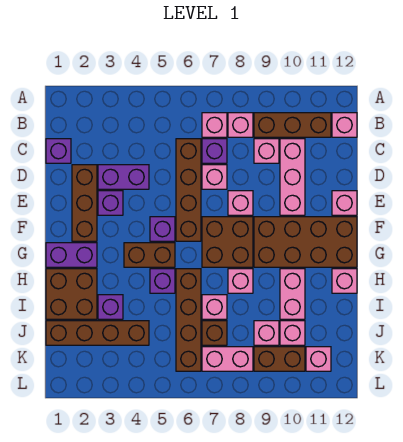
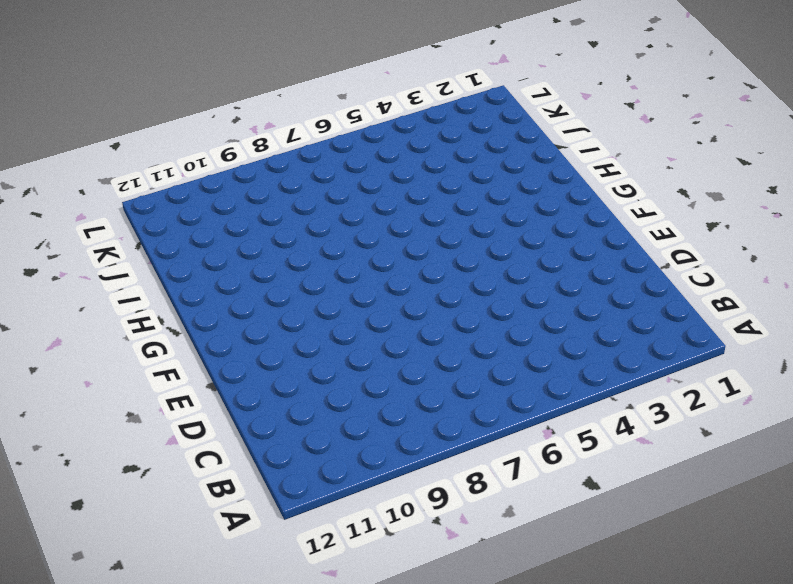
none -> pink brick B7 level 1
none -> pink brick B8 level 1
none -> brown brick B9:B11 level 1
none -> pink brick B12 level 1

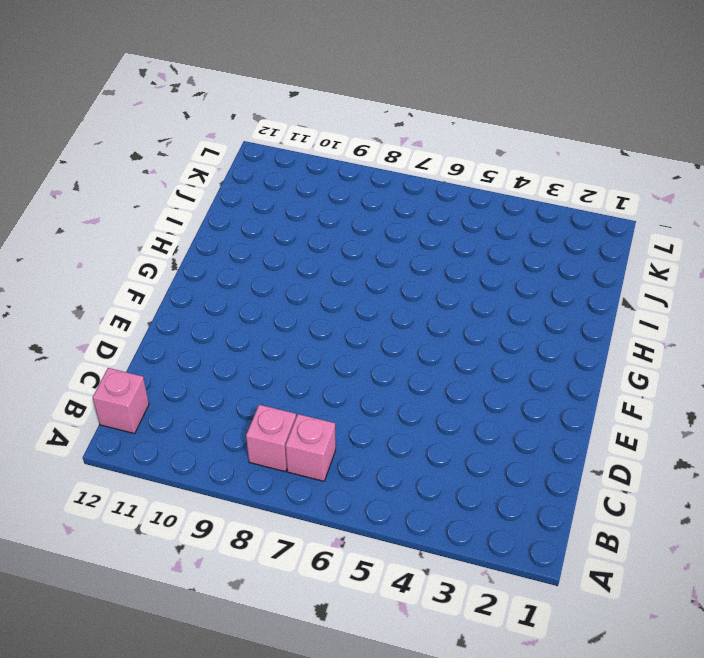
none -> brown brick B9:B11 level 1
none -> purple brick C1 level 1
none -> brown brick C6:F6 level 1
none -> purple brick C7 level 1

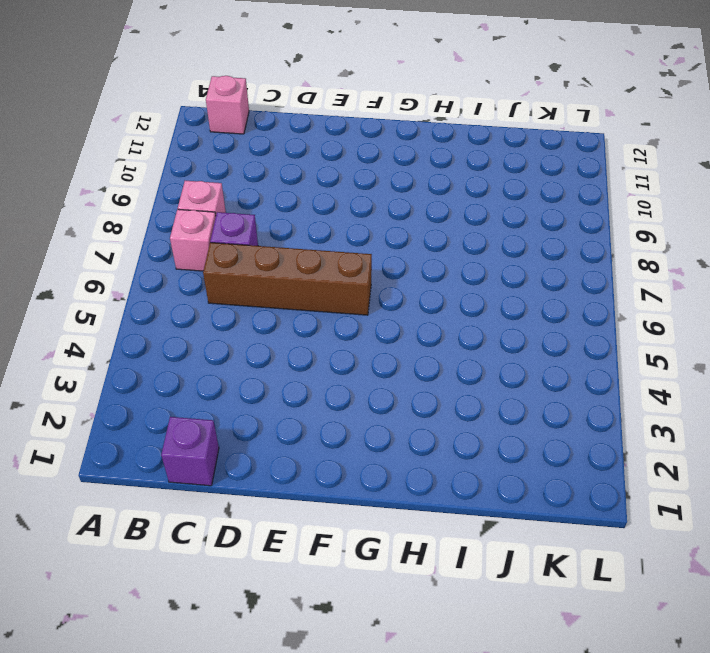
none -> brown brick B9:B11 level 1
none -> pink brick C9 level 1
none -> pink brick C10:E10 level 1
none -> brown brick D2:F2 level 1

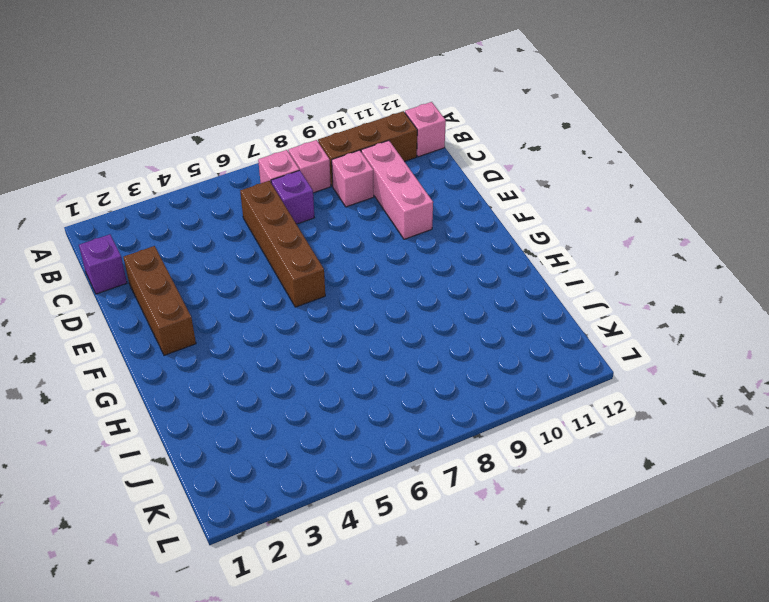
none -> purple brick D3:D4 level 1
none -> pink brick D7 level 1
none -> purple brick E3 level 1
none -> pink brick E8 level 1

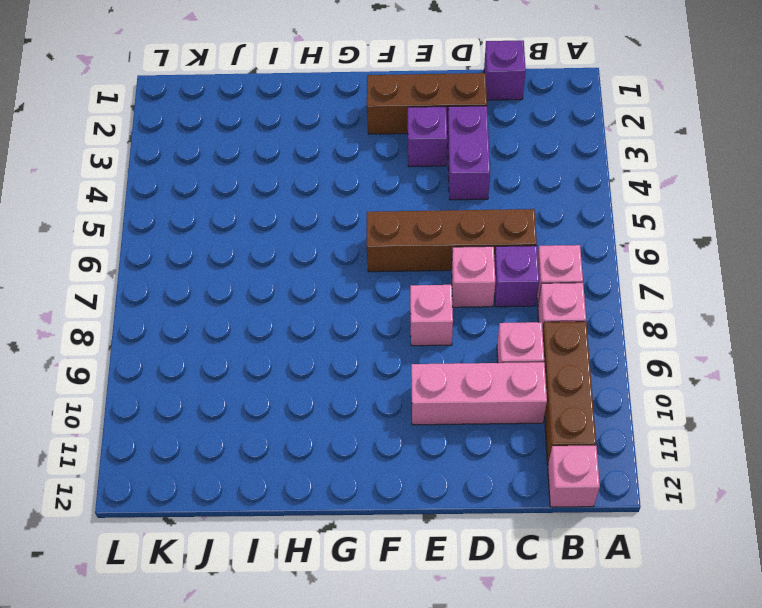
none -> pink brick E12 level 1
none -> purple brick F5 level 1
none -> brown brick F7:G8 level 1
none -> brown brick F9:G12 level 1

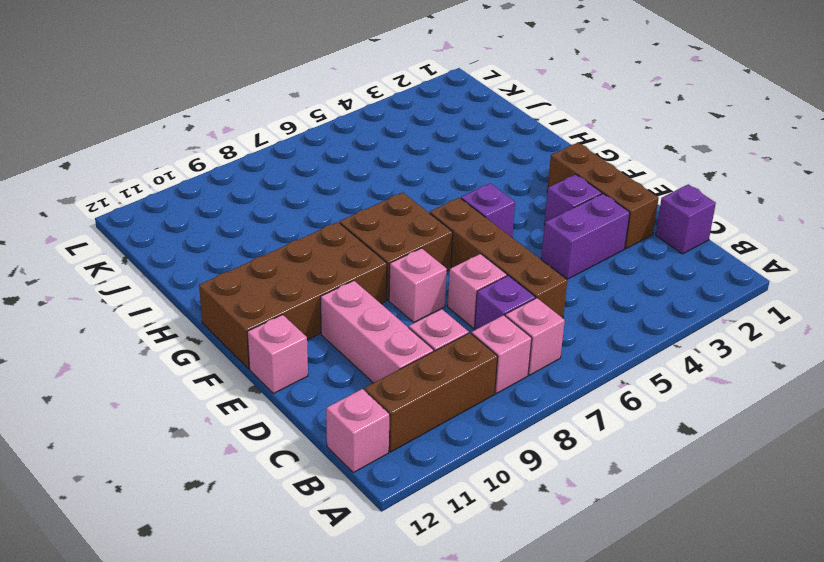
none -> purple brick G1:G2 level 1
none -> brown brick G4:G5 level 1
none -> brown brick H1:I2 level 1
none -> purple brick H5 level 1

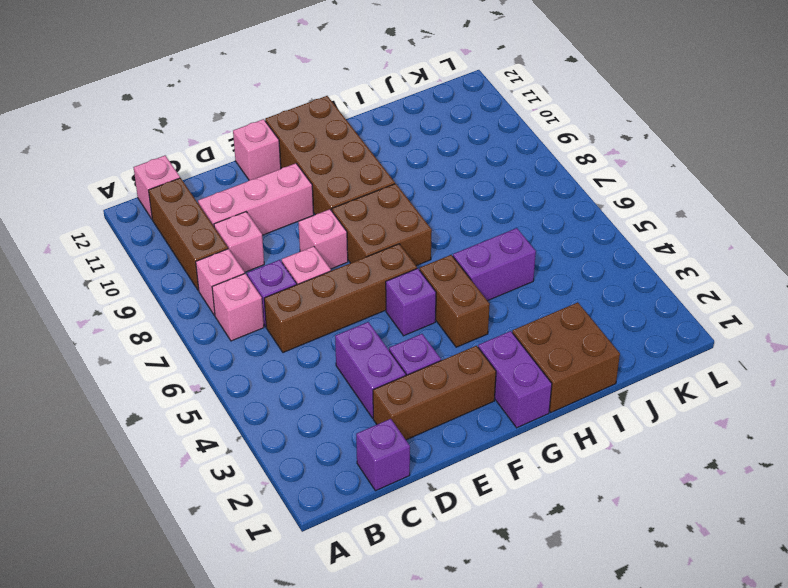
purple brick H5:I5 level 1 -> purple brick H5 level 1
none -> brown brick H6:K6 level 1
none -> pink brick H8 level 1
none -> pink brick H10:I10 level 1
none -> pink brick H12 level 1

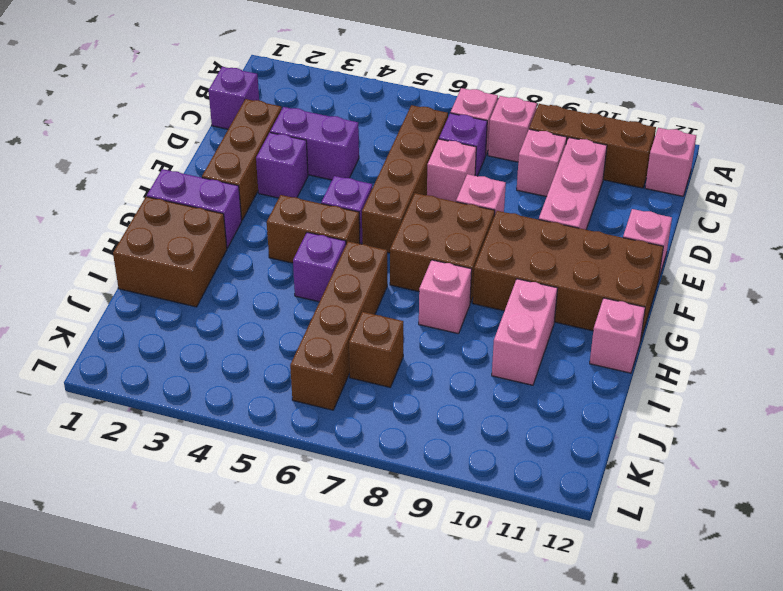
none -> purple brick I3 level 1
none -> pink brick I7 level 1
none -> brown brick J1:J4 level 1
none -> pink brick J9 level 1

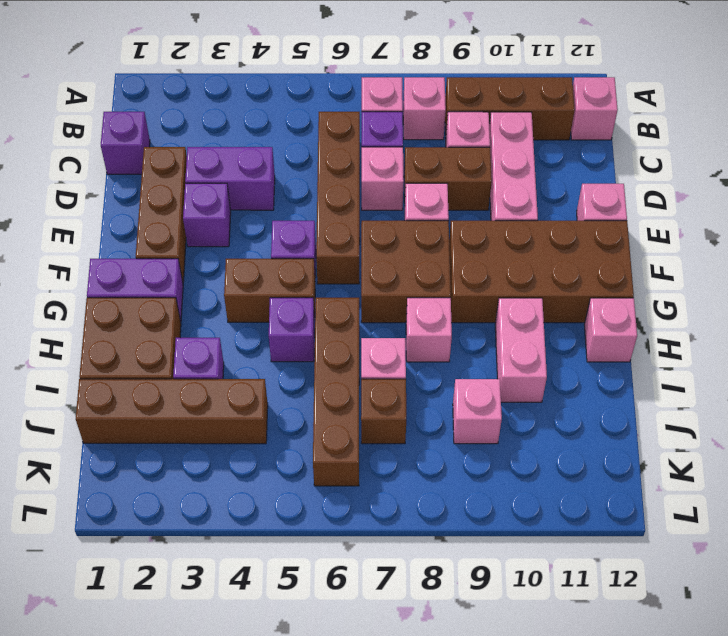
brown brick D8:D9 level 1 -> brown brick K9:K10 level 1
none -> pink brick J10 level 1
none -> pink brick K7:K8 level 1
none -> pink brick K11 level 1

